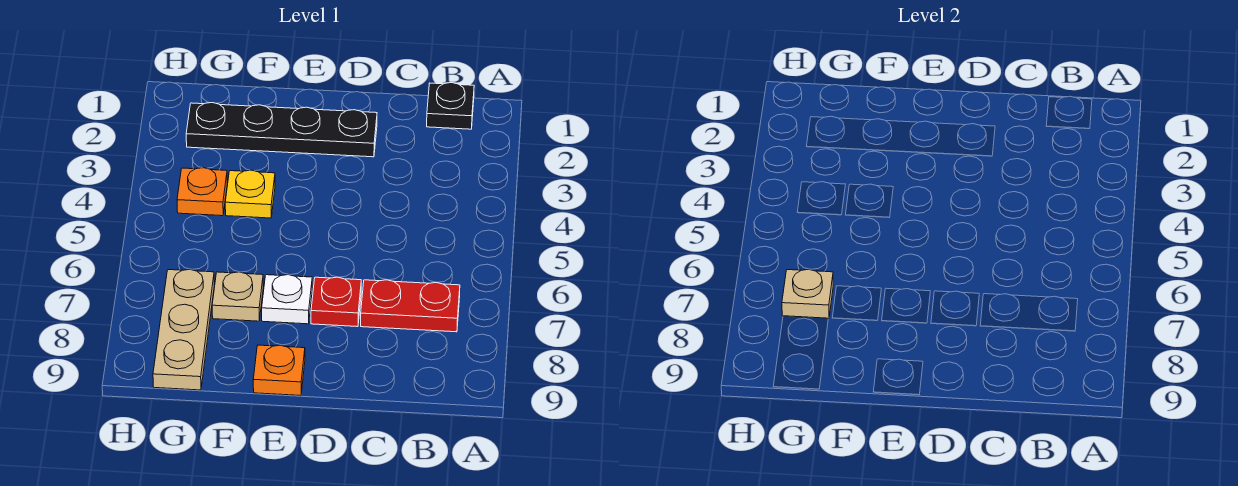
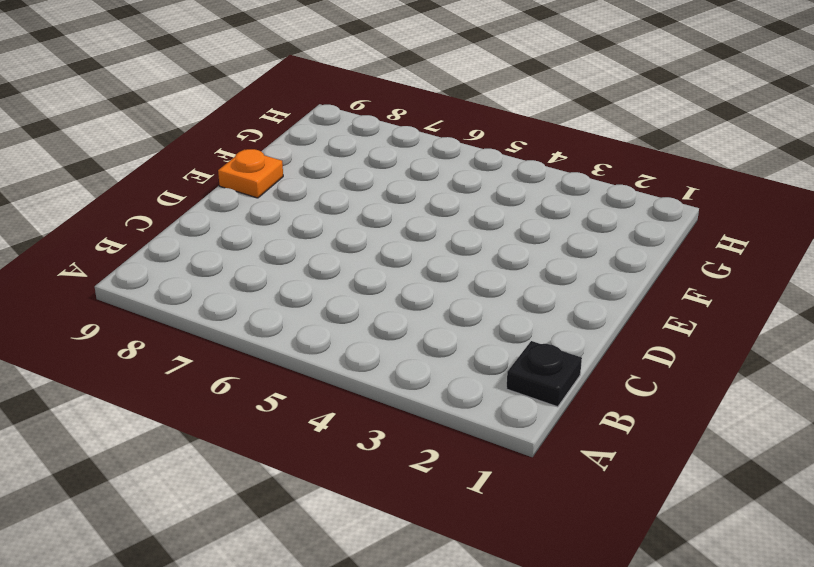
none -> red plate B7:C7 level 1
none -> black plate D2:G2 level 1

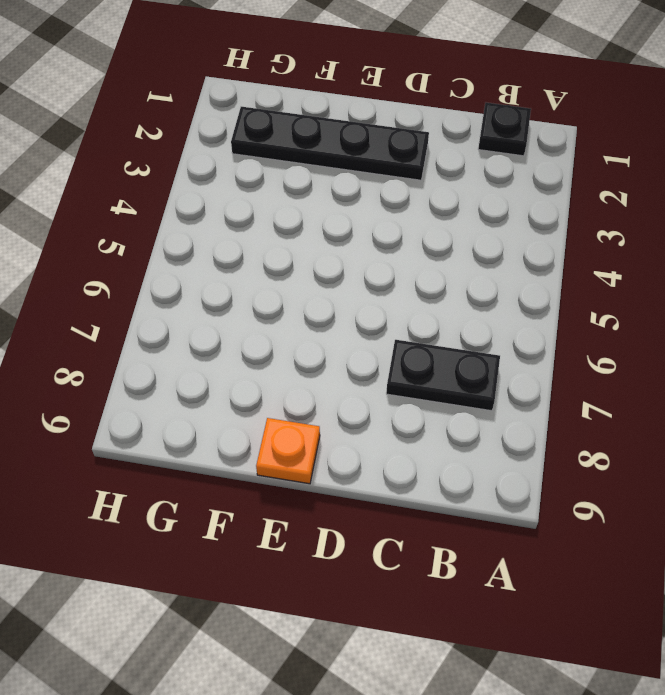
black plate B7:C7 level 1 -> red plate B7:C7 level 1
none -> red plate D7 level 1
none -> white plate E7 level 1

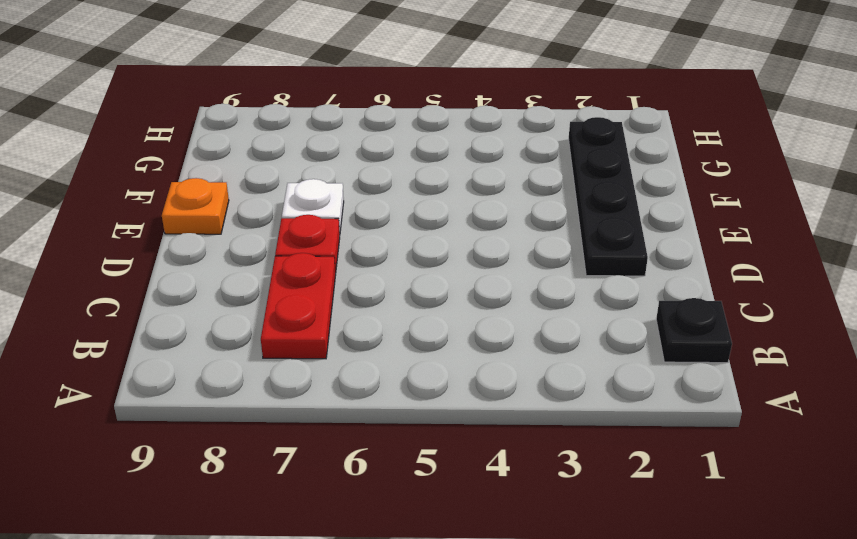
none -> yellow plate F4 level 1
none -> tan plate F7 level 1

